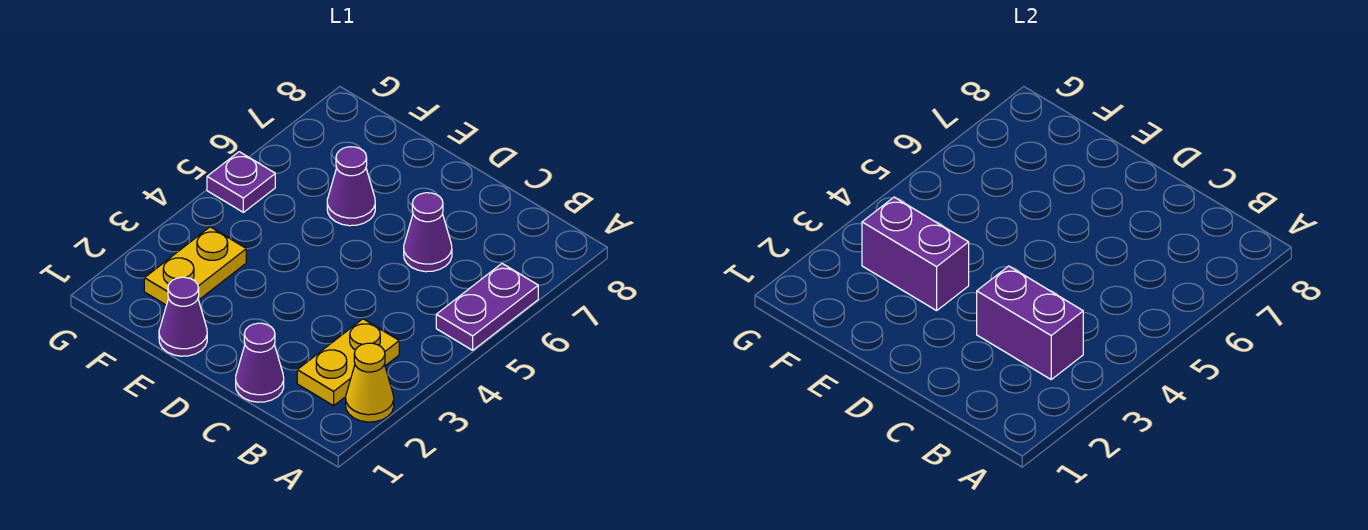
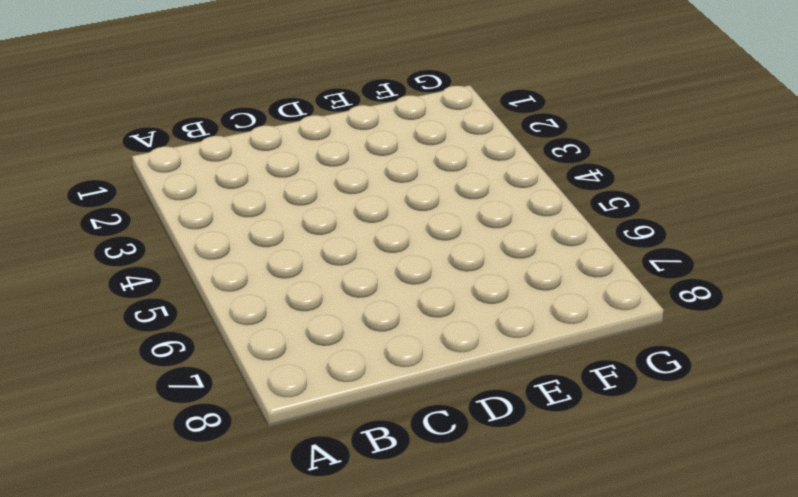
none -> yellow cone A2 level 1
none -> purple plate A5:A6 level 1

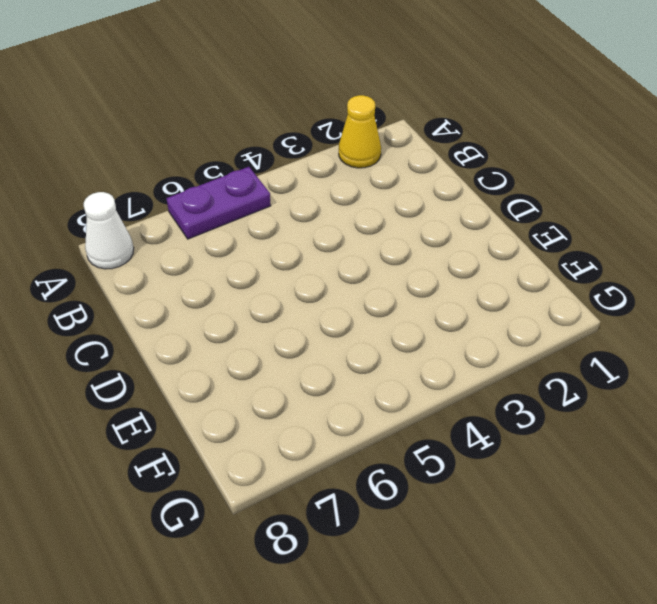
white cone A8 level 1 -> none
none -> yellow plate B2:B3 level 1
none -> purple cone C1 level 1

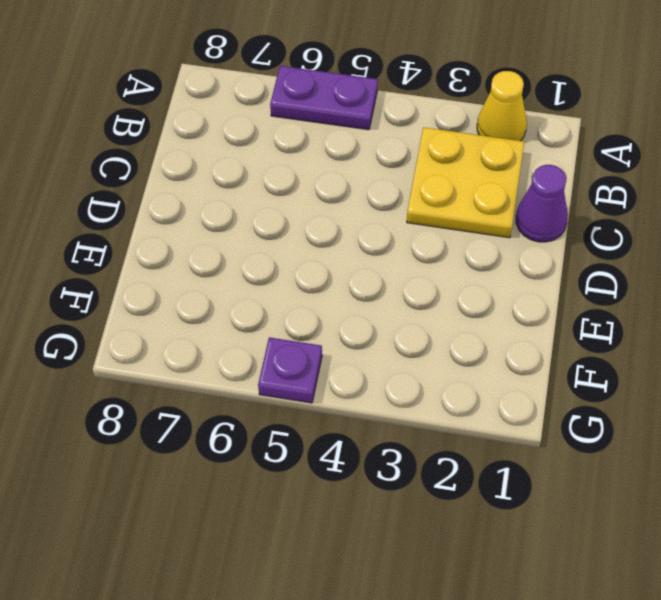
yellow plate B2:C3 level 1 -> yellow plate B2:B3 level 1
none -> purple cone C6 level 1
none -> purple cone E1 level 1

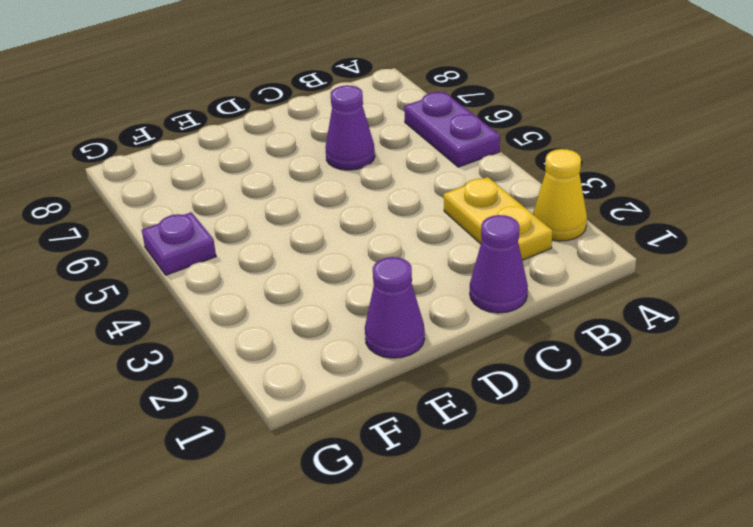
none -> purple cone E6 level 1
none -> yellow plate F2:F3 level 1

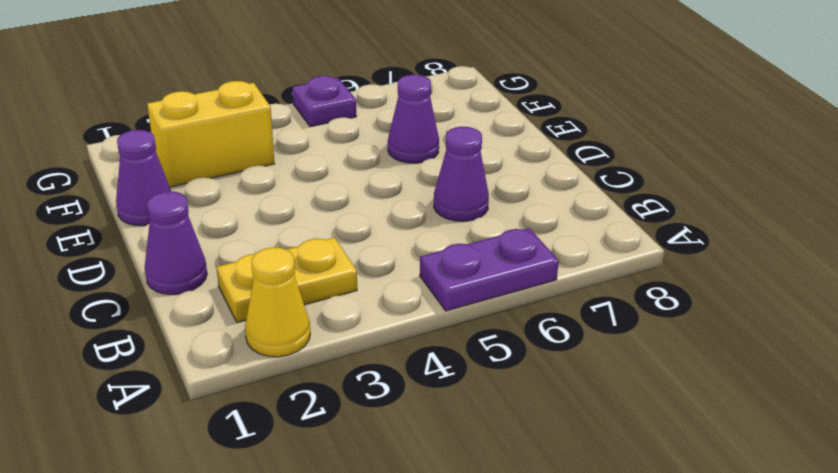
yellow brick F2:F3 level 1 -> yellow plate F2:F3 level 1
none -> purple brick B3:C3 level 2
none -> purple brick E3:F3 level 2

